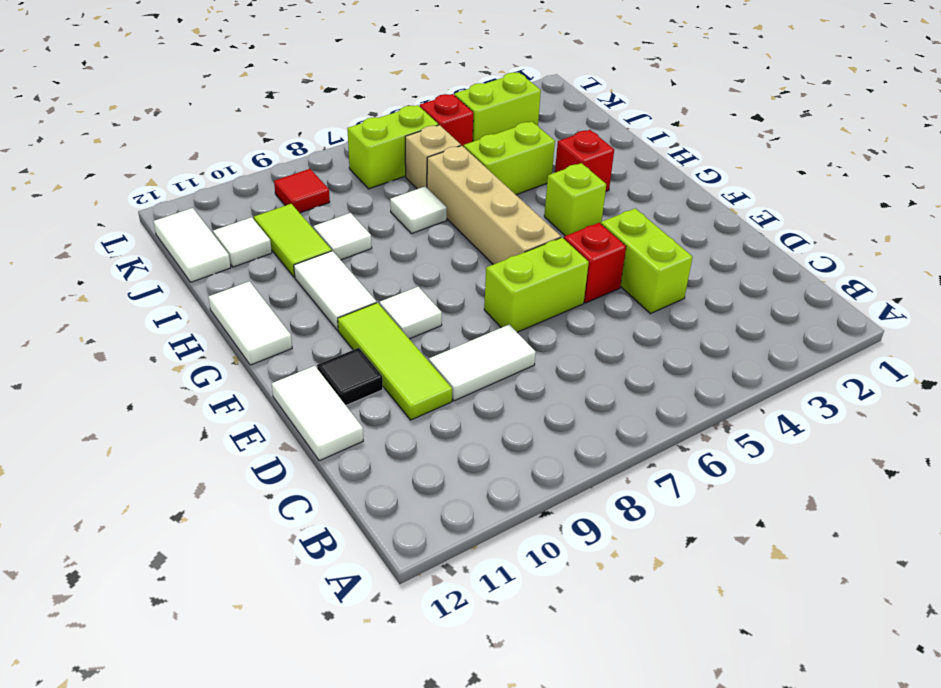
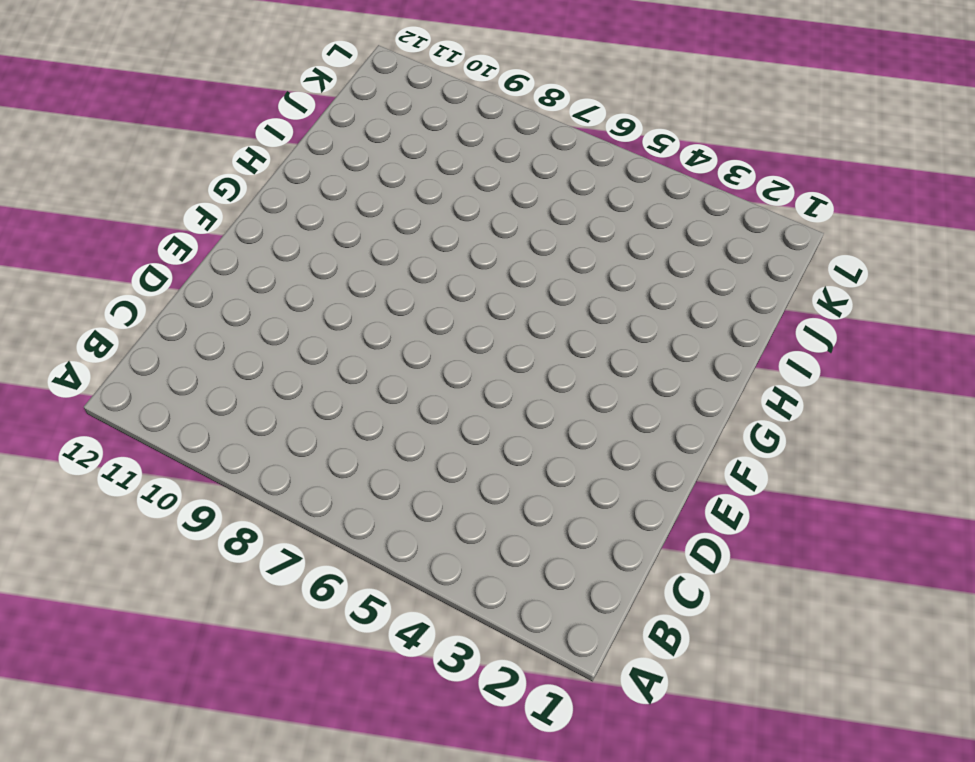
none -> lime brick D4:E4 level 1
none -> white tile D8:D9 level 1
none -> lime tile D10:F10 level 1

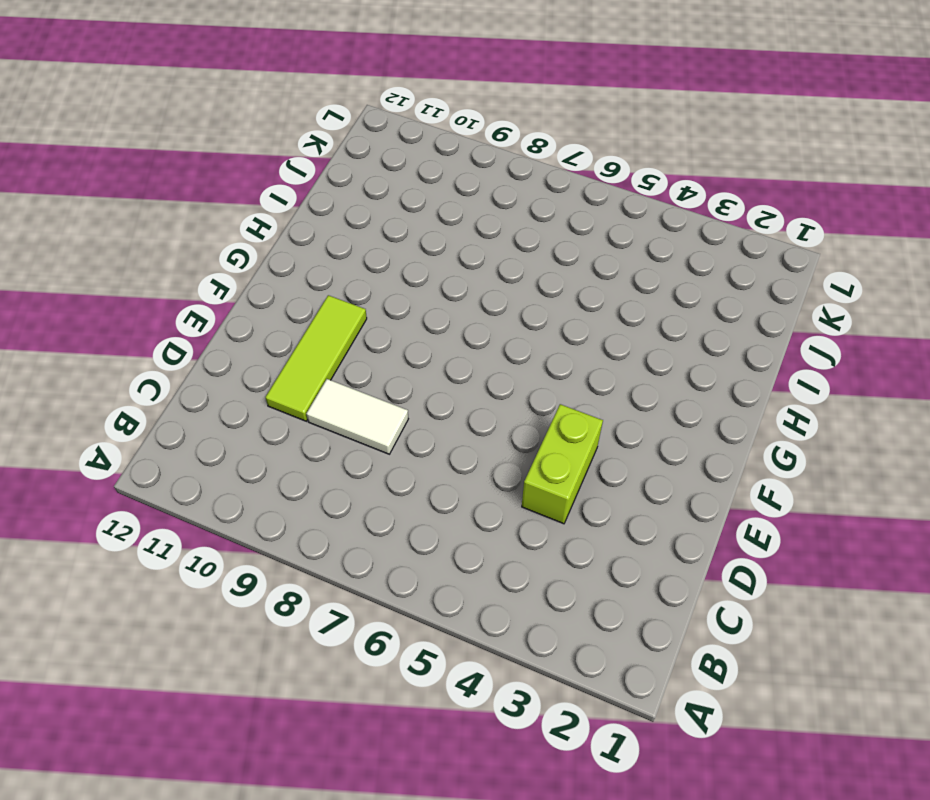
none -> white tile D12:E12 level 1
none -> red brick E5 level 1
none -> lime brick E6:E7 level 1

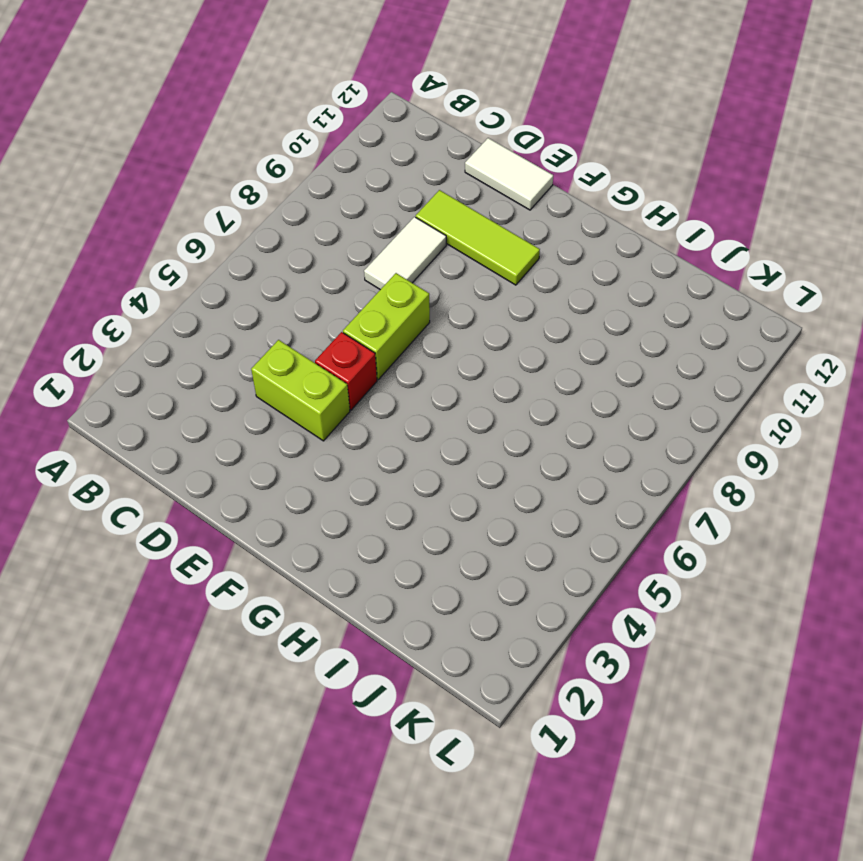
none -> black tile E11 level 1
none -> tan brick F6:I6 level 1
none -> white tile F9 level 1

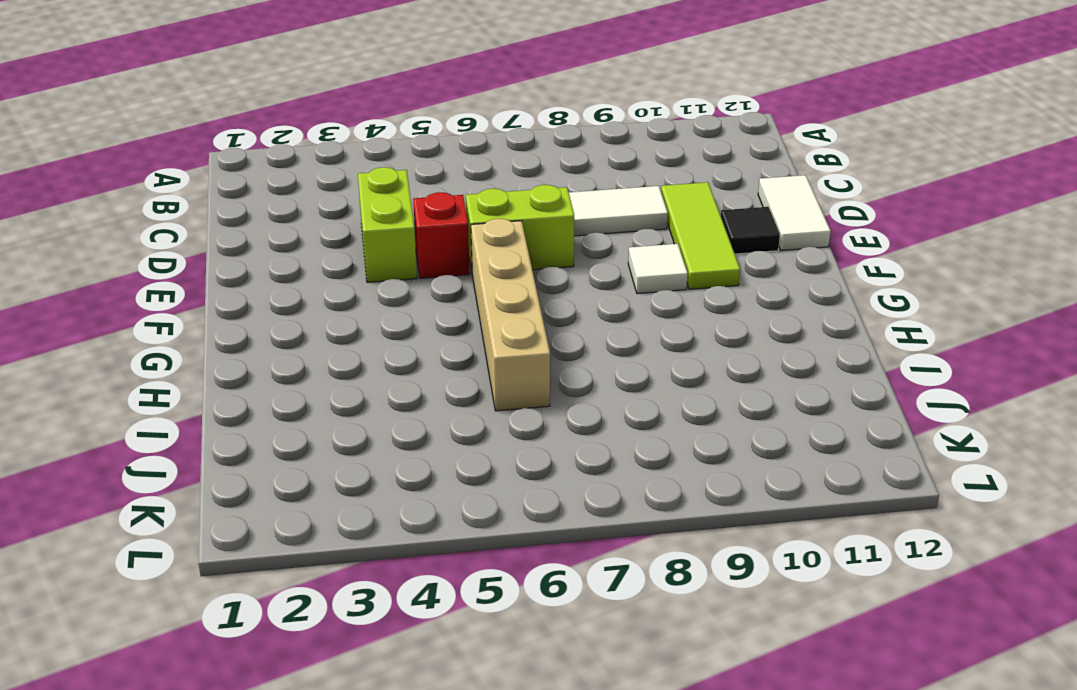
none -> lime brick G4 level 1
none -> white tile G10:H10 level 1
none -> white tile G12:H12 level 1

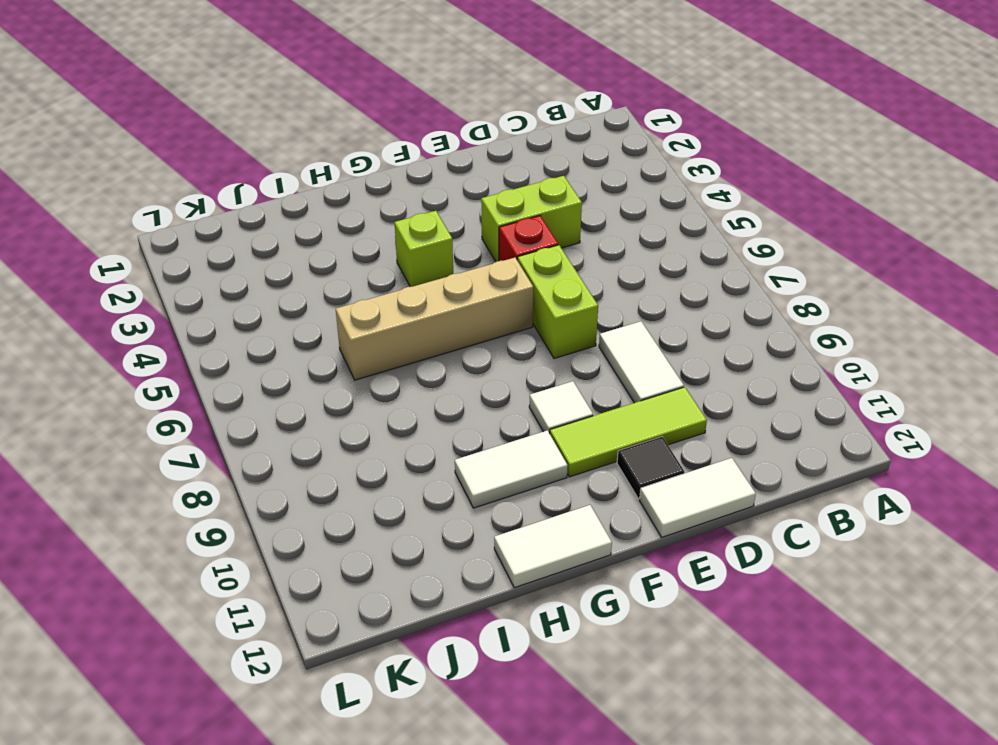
none -> red brick H3 level 1
none -> lime brick I4:I5 level 1
none -> white tile I7 level 1

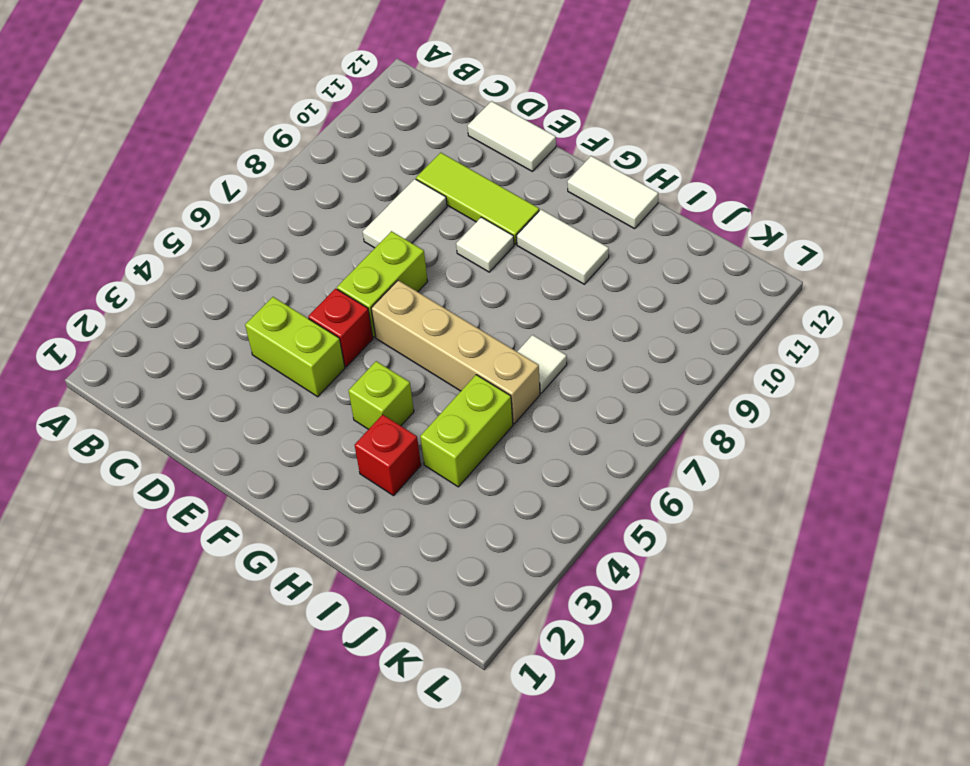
none -> black tile E11 level 1
none -> white tile I9 level 1
none -> lime tile I10:J10 level 1

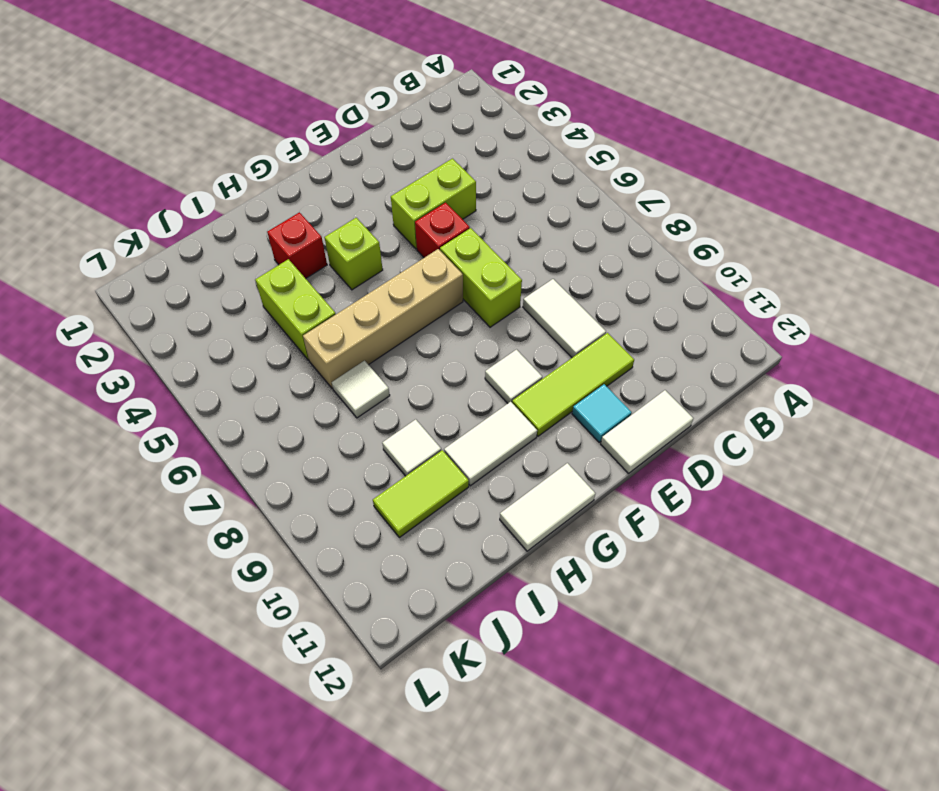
cyan tile E11 level 1 -> black tile E11 level 1
none -> tan brick J6 level 1
none -> white tile J11 level 1
none -> white tile J12:K12 level 1

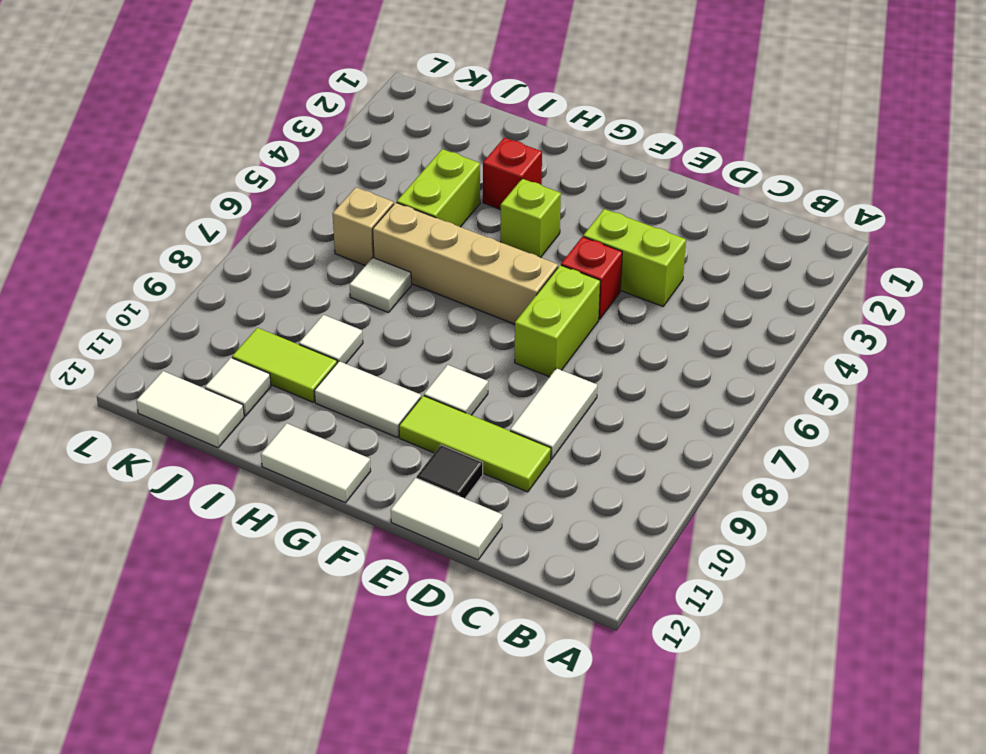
none -> lime brick K3:K4 level 1
none -> red brick K5 level 1
none -> lime brick K6:K7 level 1

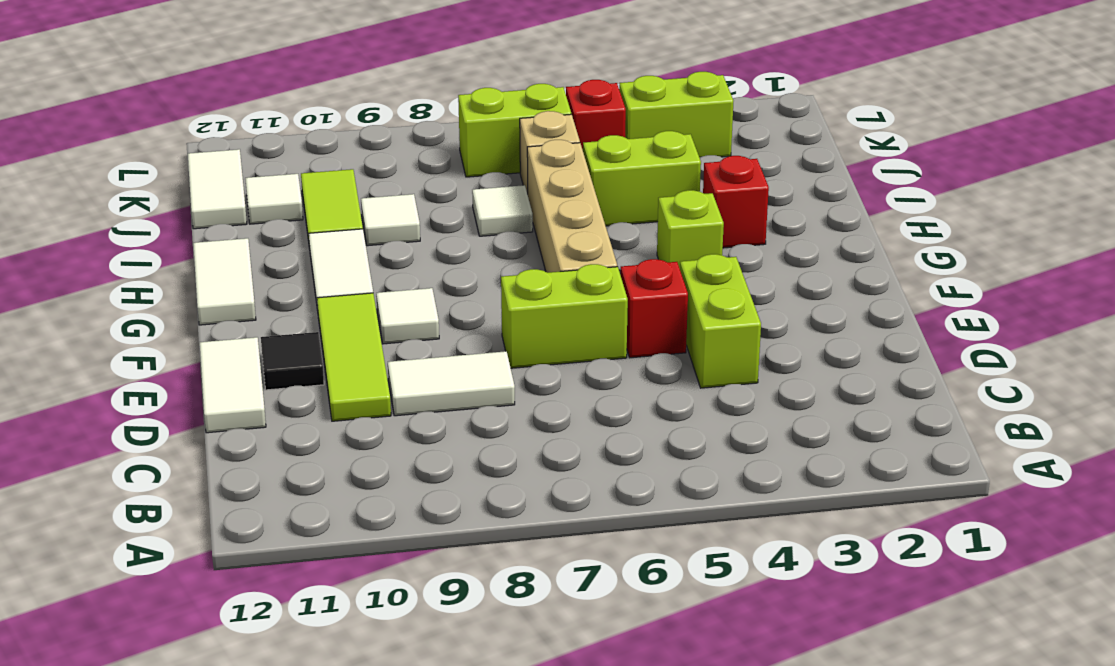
none -> red tile K9 level 1

